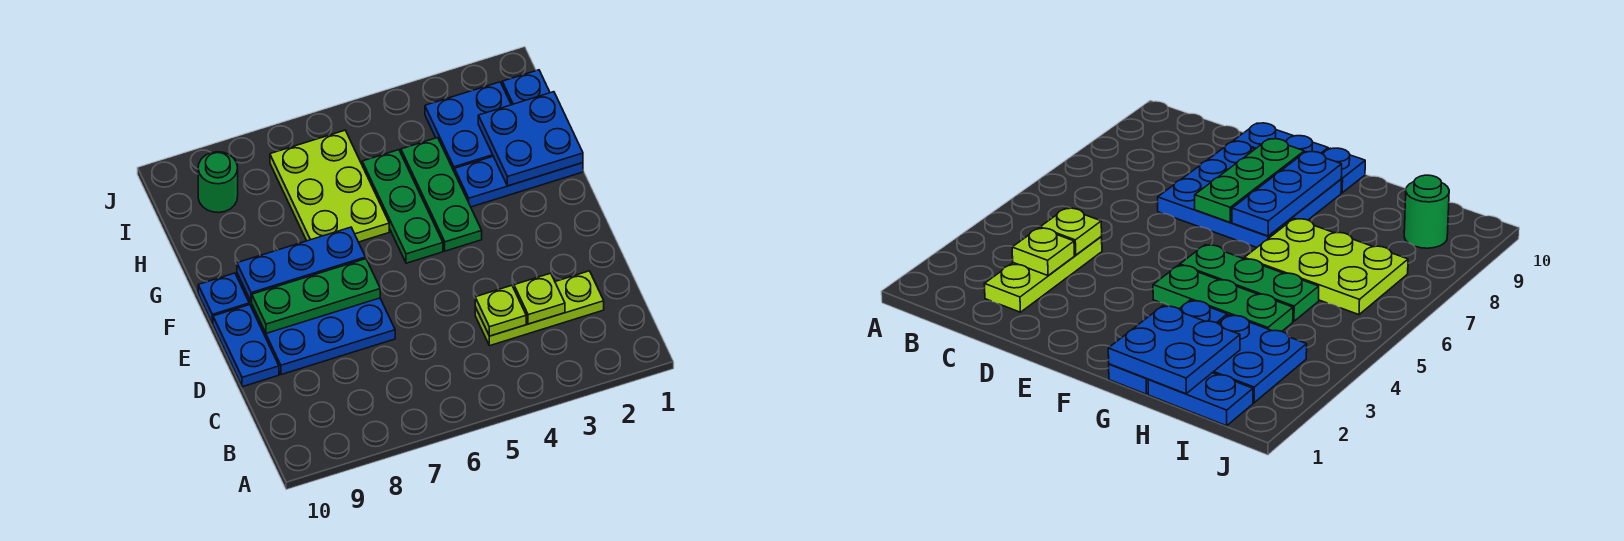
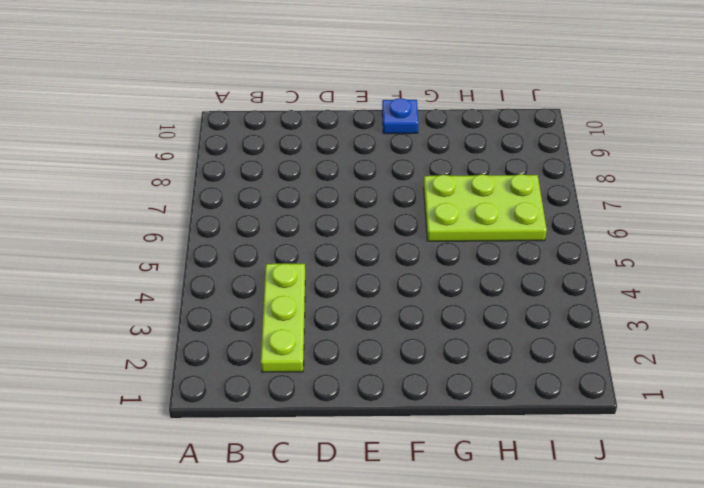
none -> blue plate D7:F9 level 1
none -> blue plate D10:E10 level 1
none -> green plate F4:H4 level 1

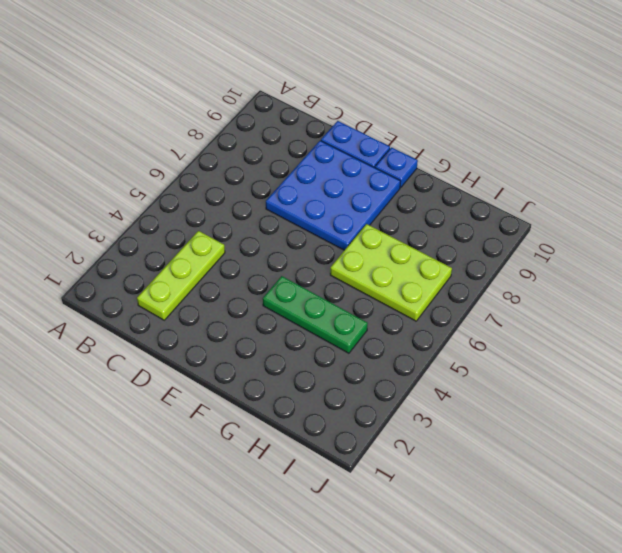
none -> green plate F5:H5 level 1
none -> blue plate G1:G3 level 1
none -> blue plate H1:I1 level 1

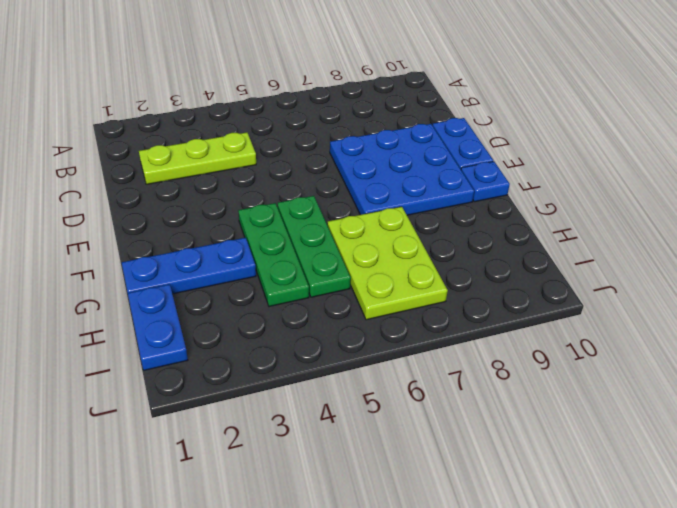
none -> blue plate H2:I3 level 1
none -> green round brick I9 level 1
none -> lime plate C3 level 2

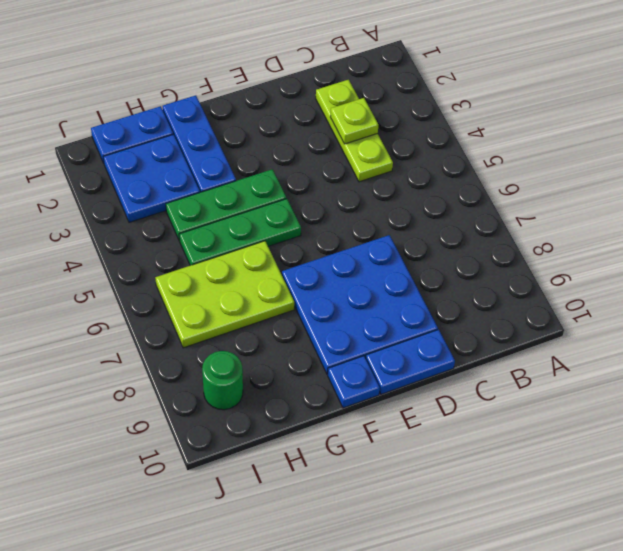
none -> lime plate C4 level 2
none -> green plate E7:E9 level 2
none -> blue plate F7:F9 level 2

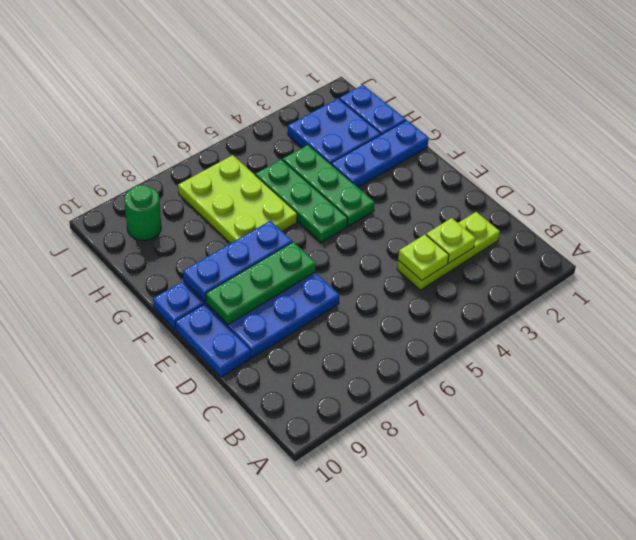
none -> blue plate G1:H2 level 2

